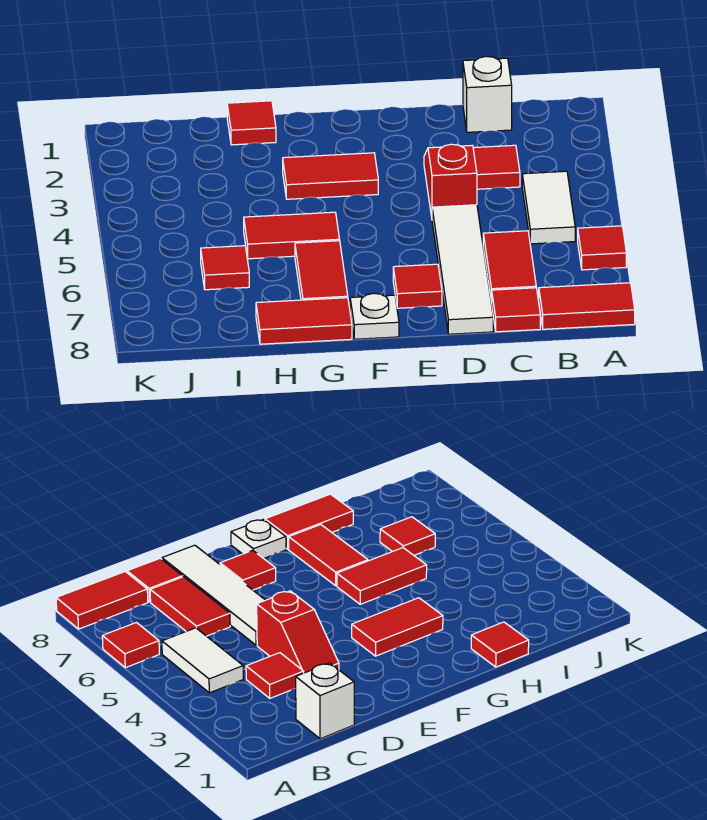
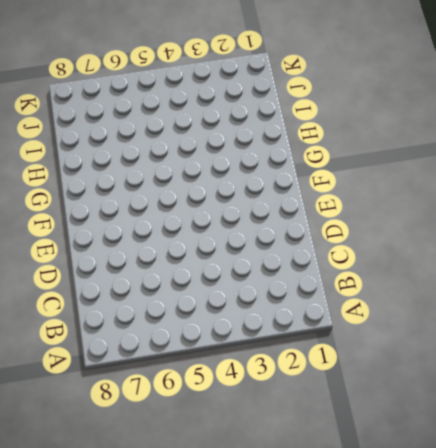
none -> red tile A6 level 1
none -> red tile A8:B8 level 1
none -> white tile B4:B5 level 1

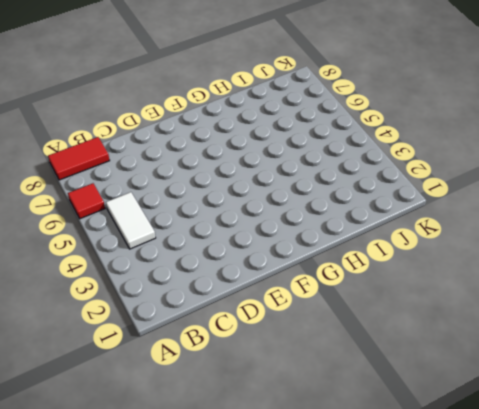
none -> white brick C1 level 1
none -> red tile C3 level 1
none -> red tile C6:C7 level 1

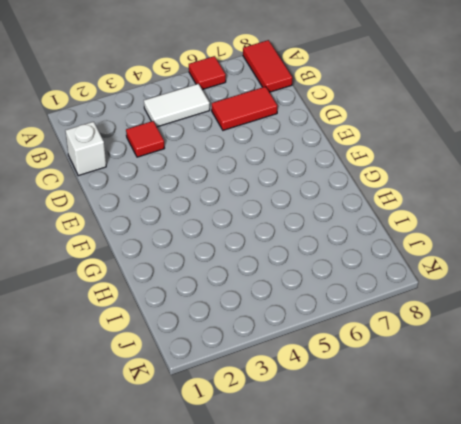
none -> red tile C8 level 1
none -> red slope D3:D4 level 1 top 4
none -> white tile D5:D8 level 1

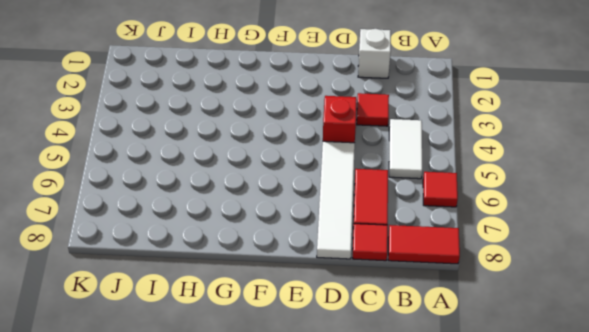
none -> red tile E7 level 1
none -> red tile F3:G3 level 1
none -> white plate F8 level 1

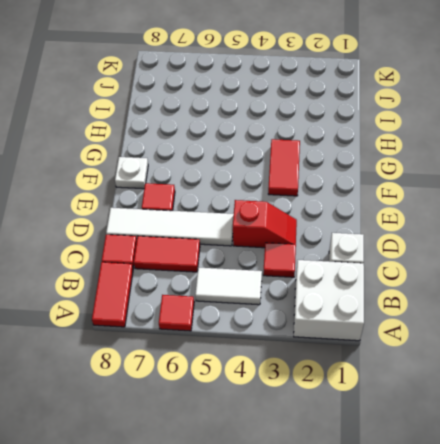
white brick A1:B2 level 1 -> none
none -> red tile G5:H5 level 1
none -> red tile G6:G7 level 1
none -> red tile G8:H8 level 1

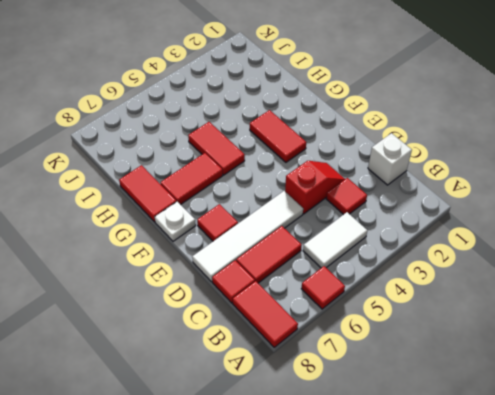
none -> red tile H1 level 1
none -> red tile I6 level 1

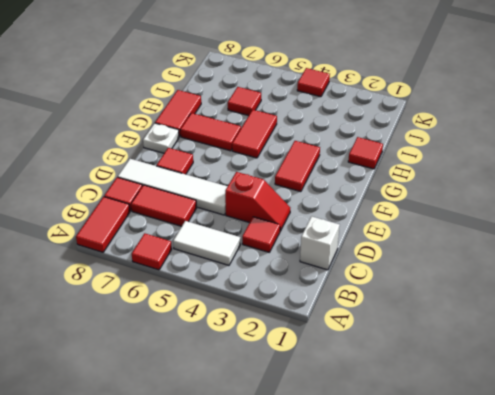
red tile K4 level 1 -> none

